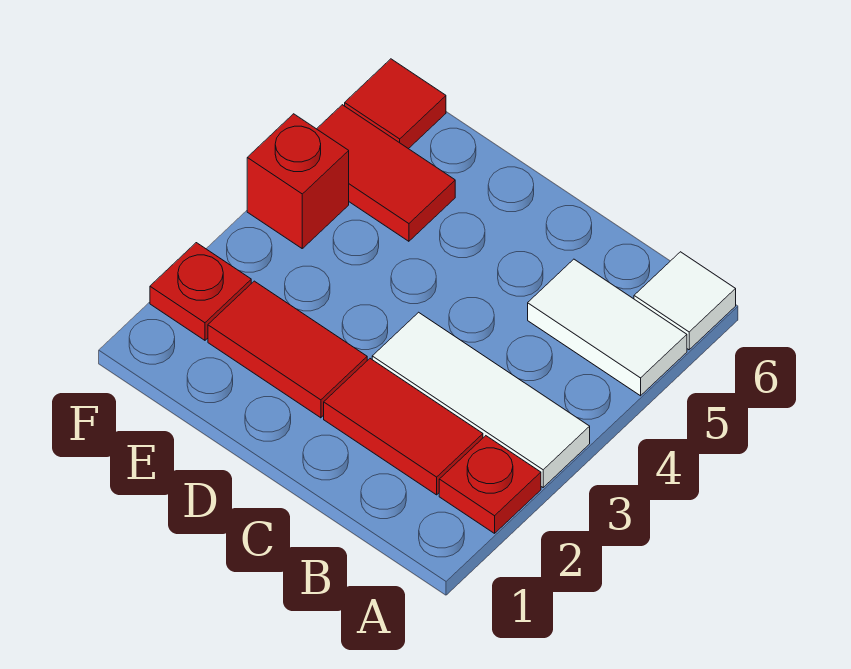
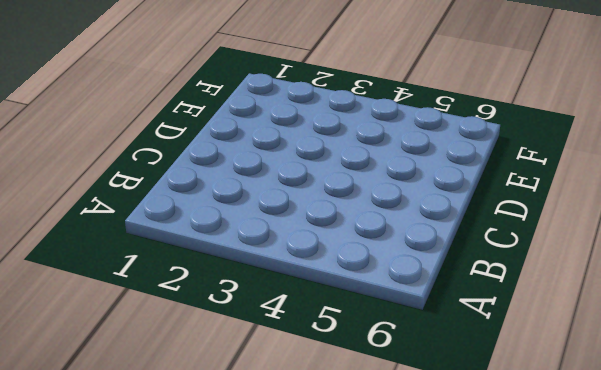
none -> red plate A2 level 1
none -> white tile A3:C3 level 1

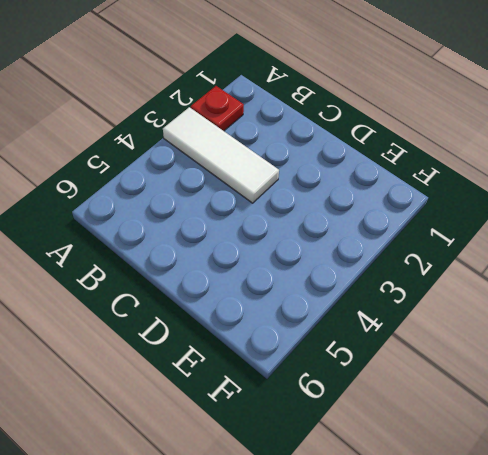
none -> white tile A5:B5 level 1
none -> white tile A6 level 1

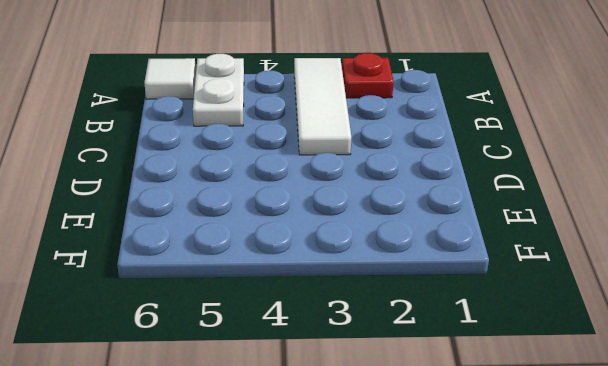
white plate A5:B5 level 1 -> white tile A5:B5 level 1
none -> red tile B2:C2 level 1
none -> red tile D2:E2 level 1

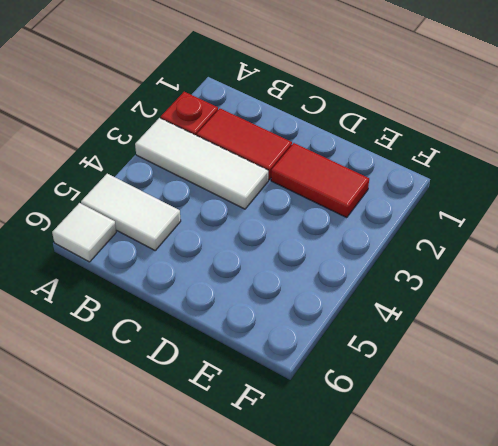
none -> red tile E5:F5 level 1
none -> red plate F2 level 1

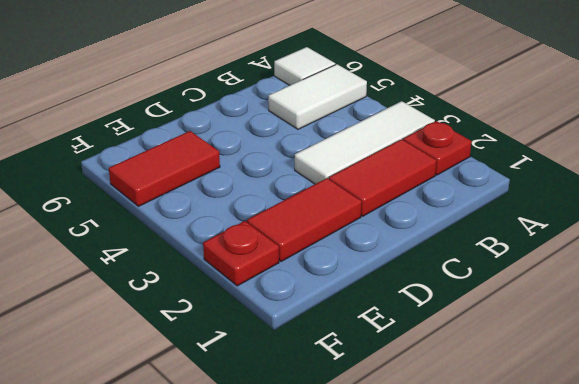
none -> red brick F4 level 1
none -> red tile F6 level 1

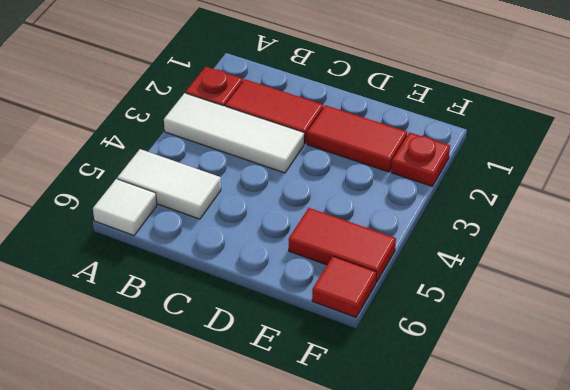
none -> red brick F4 level 1

